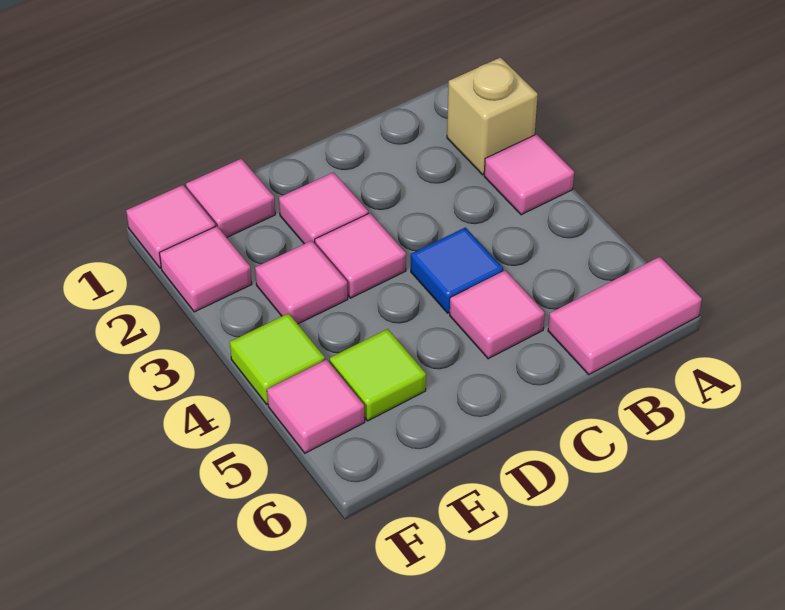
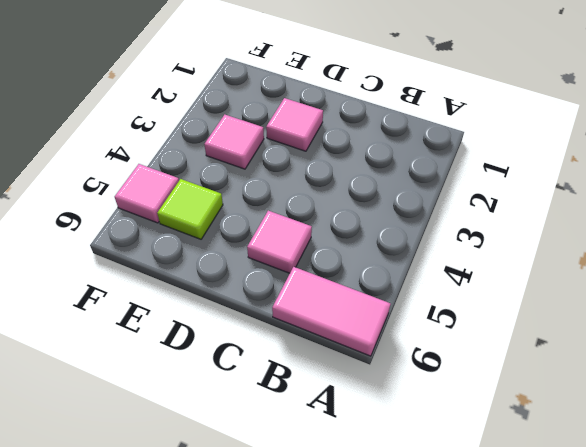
none -> tan brick A2 level 1
none -> pink tile A3 level 1
none -> blue tile C4 level 1

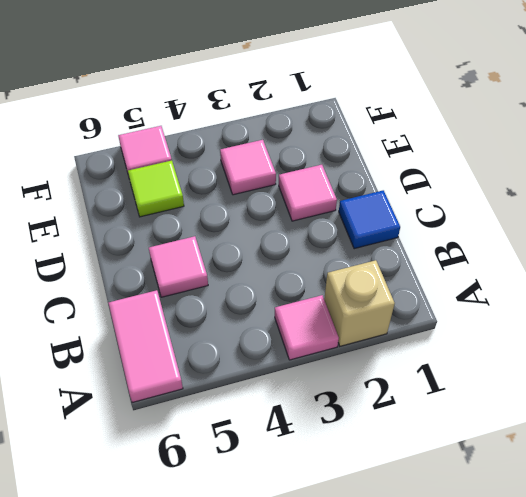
blue tile C1 level 1 -> blue tile C4 level 1
none -> pink tile D3 level 1
none -> pink tile E1 level 1
none -> pink tile F1 level 1

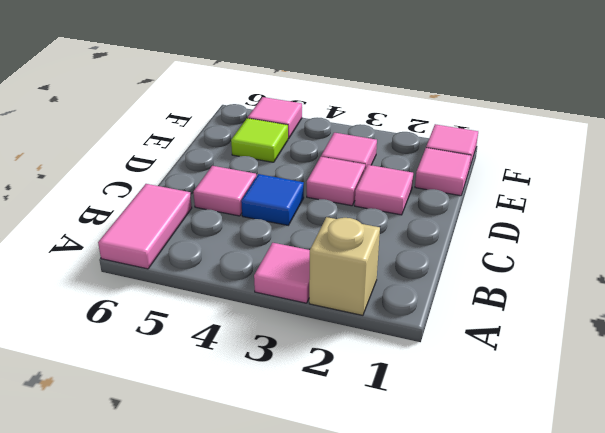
none -> pink tile F2 level 1
none -> lime tile F4 level 1

